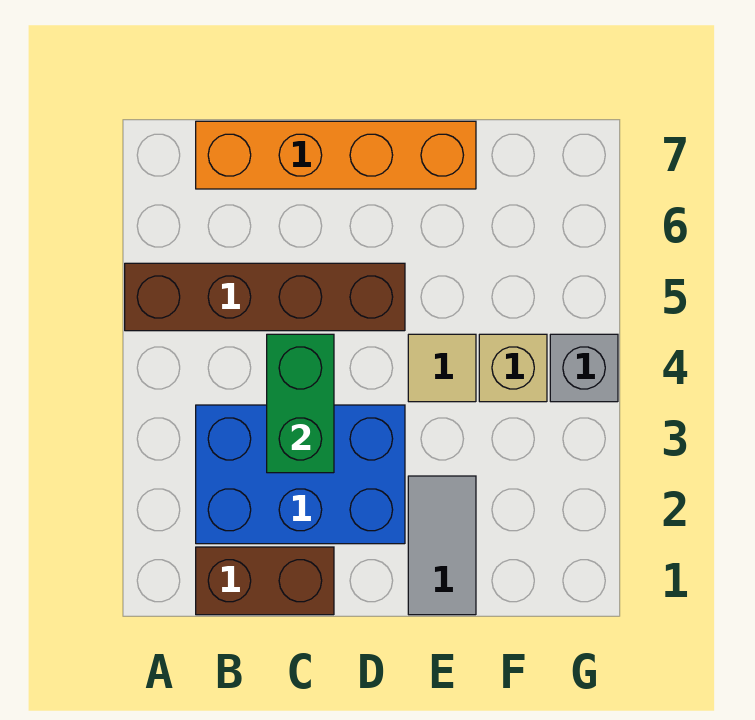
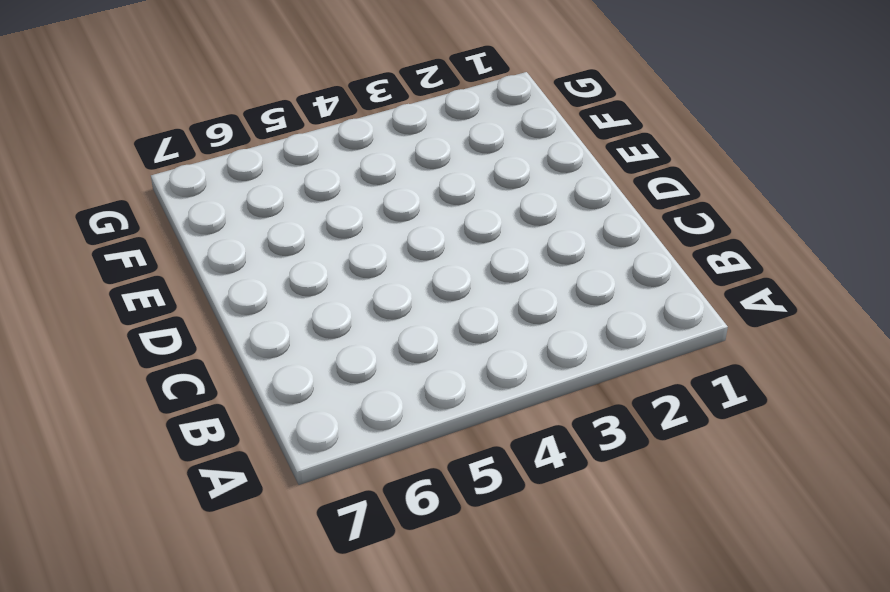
none -> brown brick A5:D5 level 1
none -> brown brick B1:C1 level 1

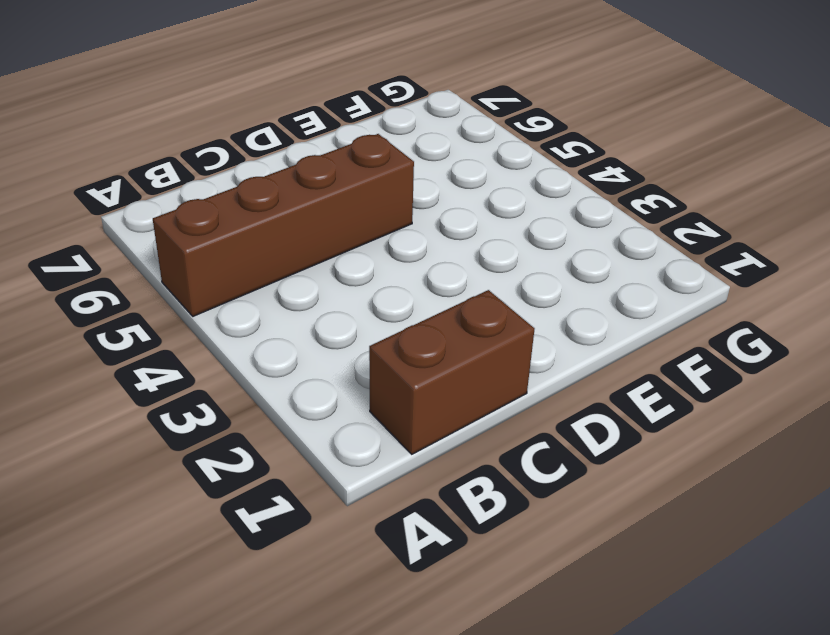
none -> blue brick B2:D3 level 1
none -> orange brick B7:E7 level 1

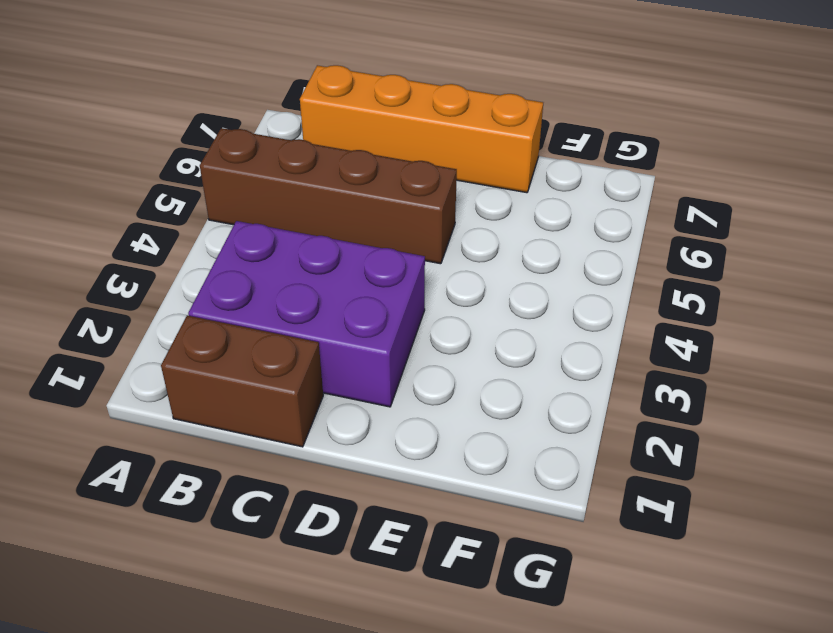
purple brick B2:D3 level 1 -> blue brick B2:D3 level 1
none -> grey tile E1:E2 level 1
none -> tan tile E4 level 1

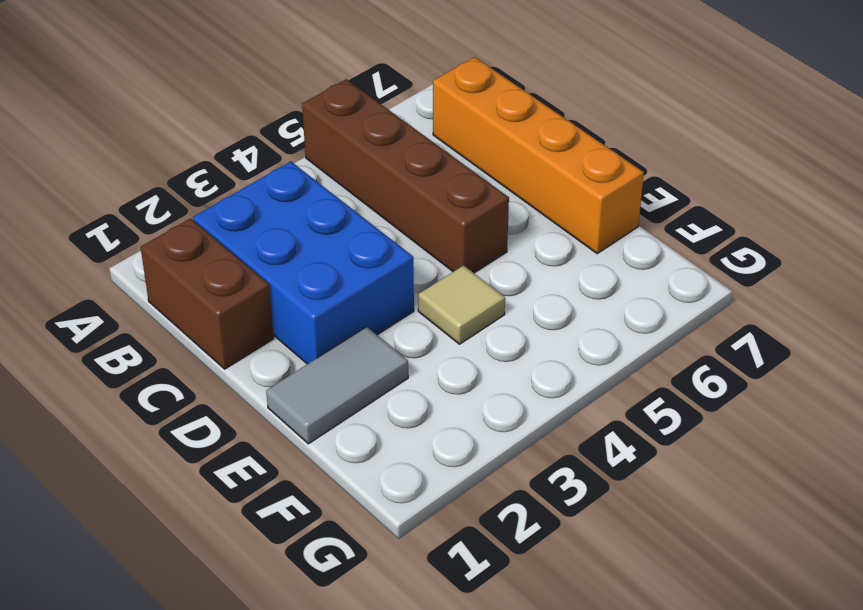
none -> tan brick F4 level 1
none -> grey brick G4 level 1

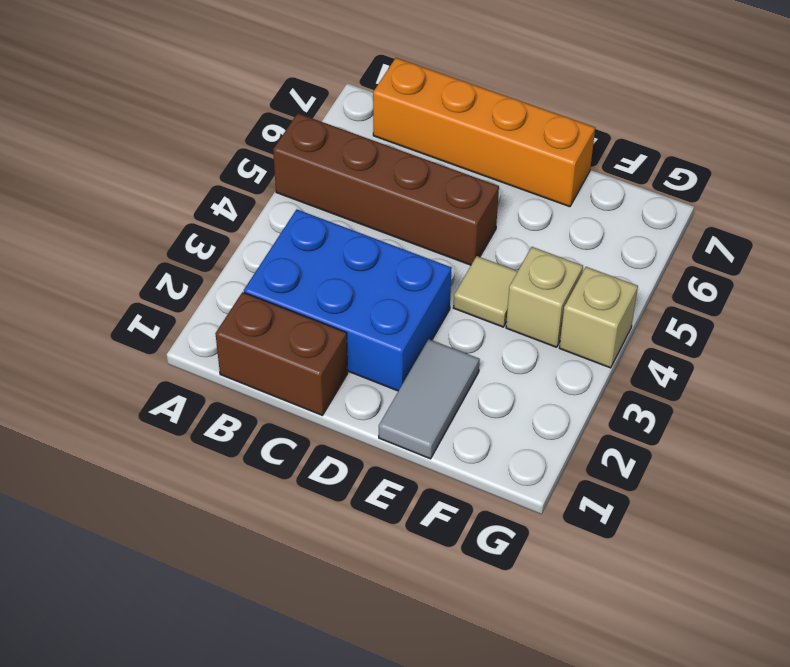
tan brick G4 level 1 -> grey brick G4 level 1
none -> green brick C3:C4 level 2

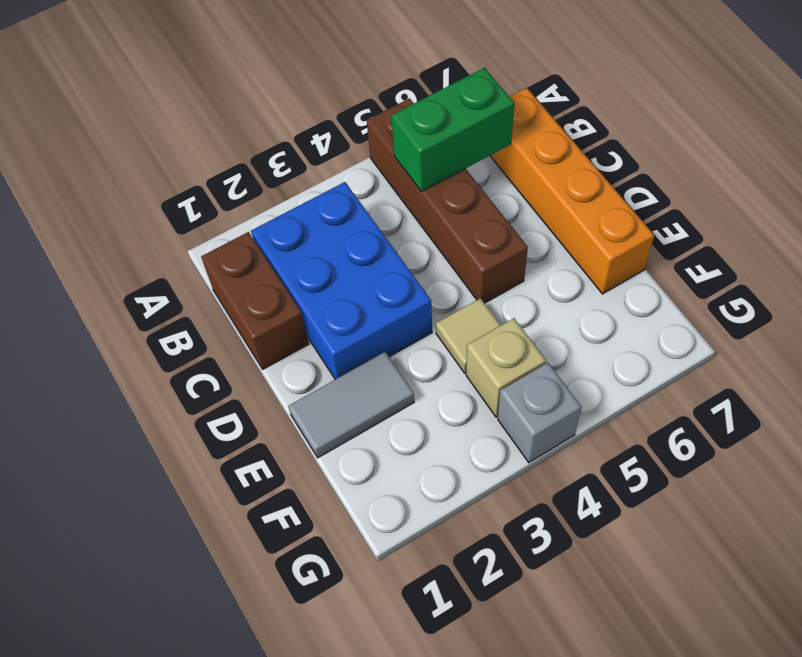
green brick B5:B6 level 2 -> green brick C3:C4 level 2

